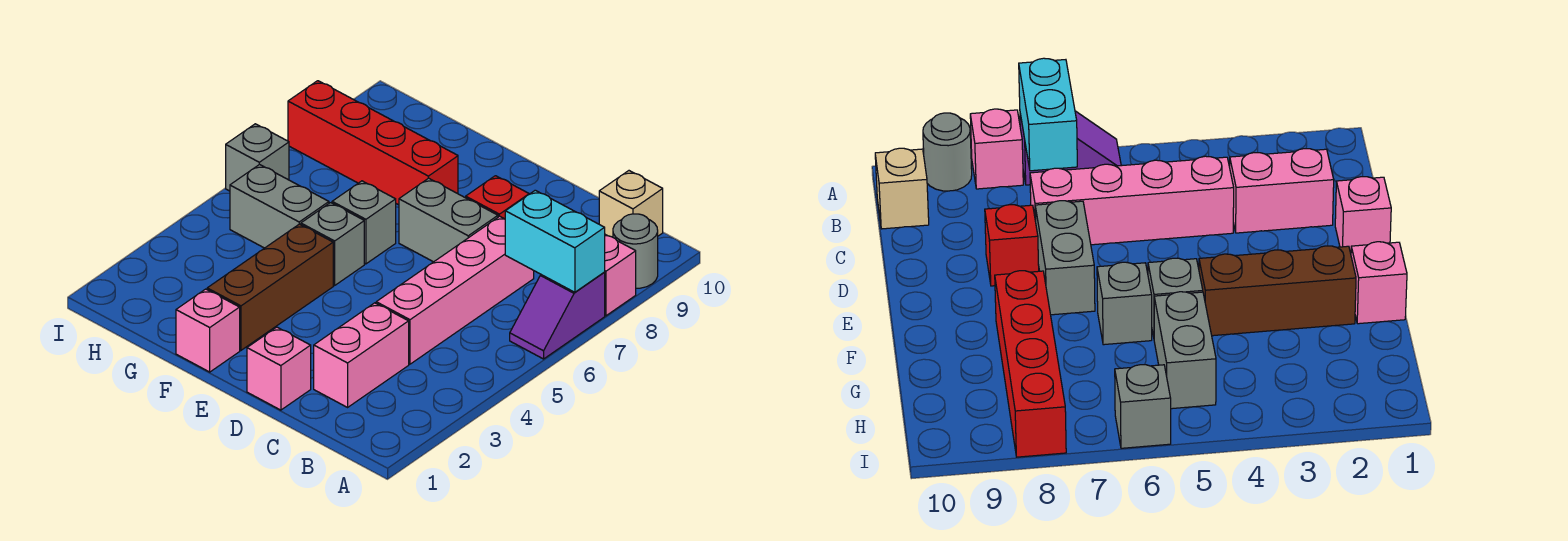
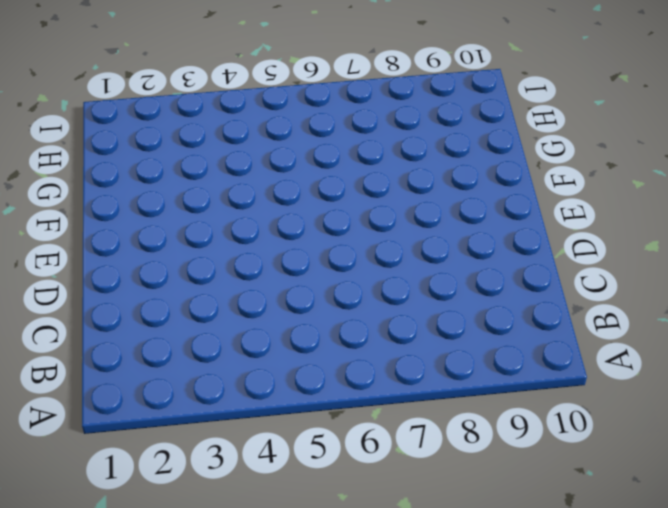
none -> purple slope A6:A7 level 1 top 7
none -> pink brick A8 level 1
none -> grey round brick A9 level 1

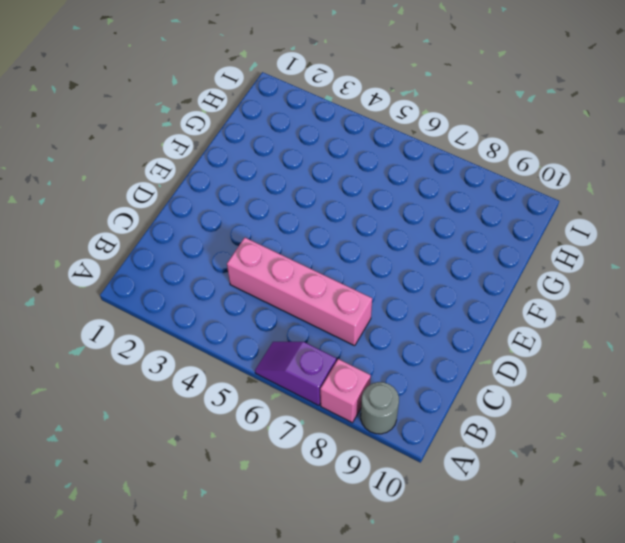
none -> tan brick B10 level 1
none -> pink brick C2:C3 level 1
none -> pink brick D1 level 1

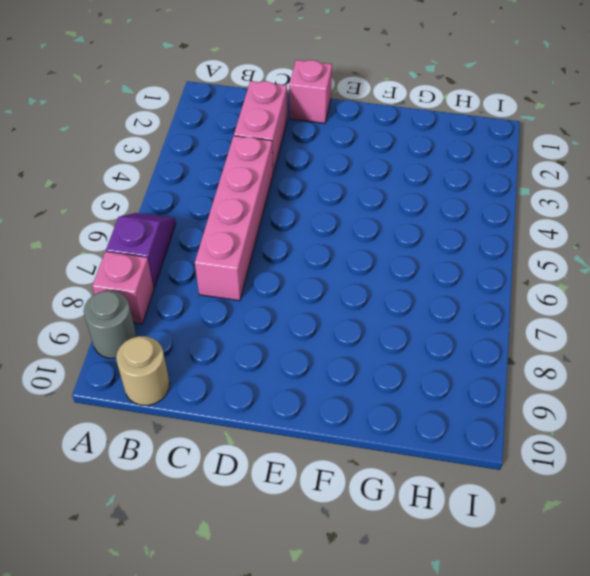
tan round brick B10 level 1 -> tan brick B10 level 1
none -> grey brick D7:E7 level 1
none -> red brick D8 level 1
none -> pink brick F1 level 1

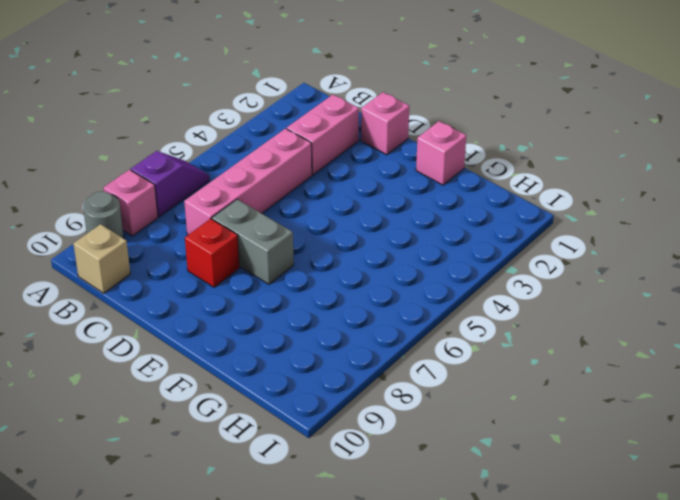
none -> brown brick F2:F4 level 1
none -> grey brick F5 level 1
none -> grey brick F6 level 1

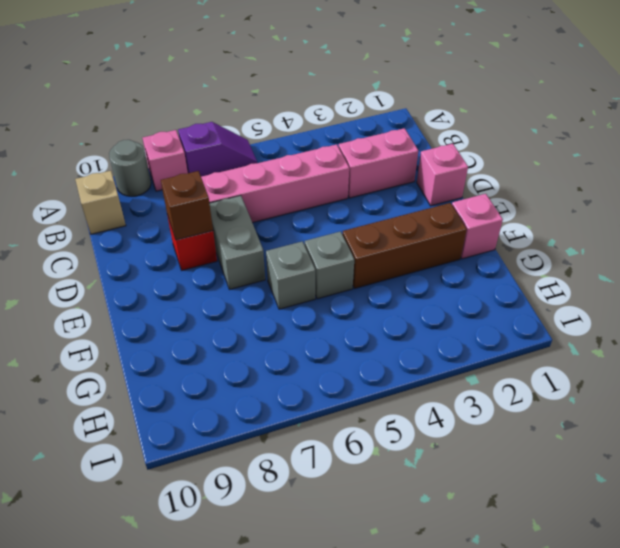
brown brick D8 level 2 -> none
none -> red brick F8:I8 level 1
none -> grey brick G5:H5 level 1
none -> grey brick I6 level 1

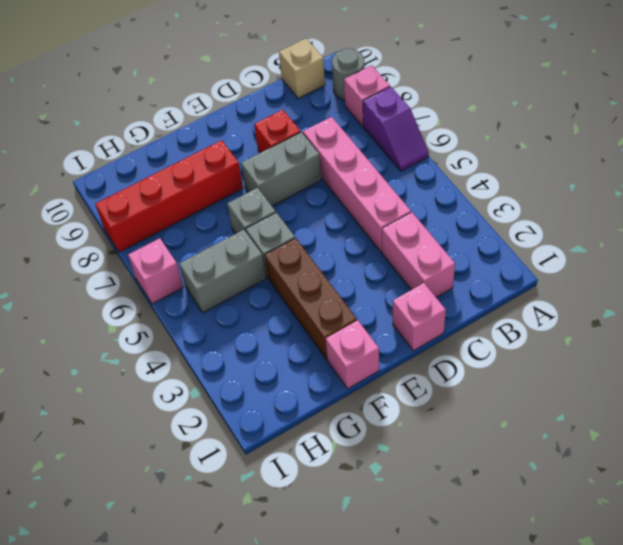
pink brick I6 level 1 -> grey brick I6 level 1
none -> cyan brick A7:B7 level 2

